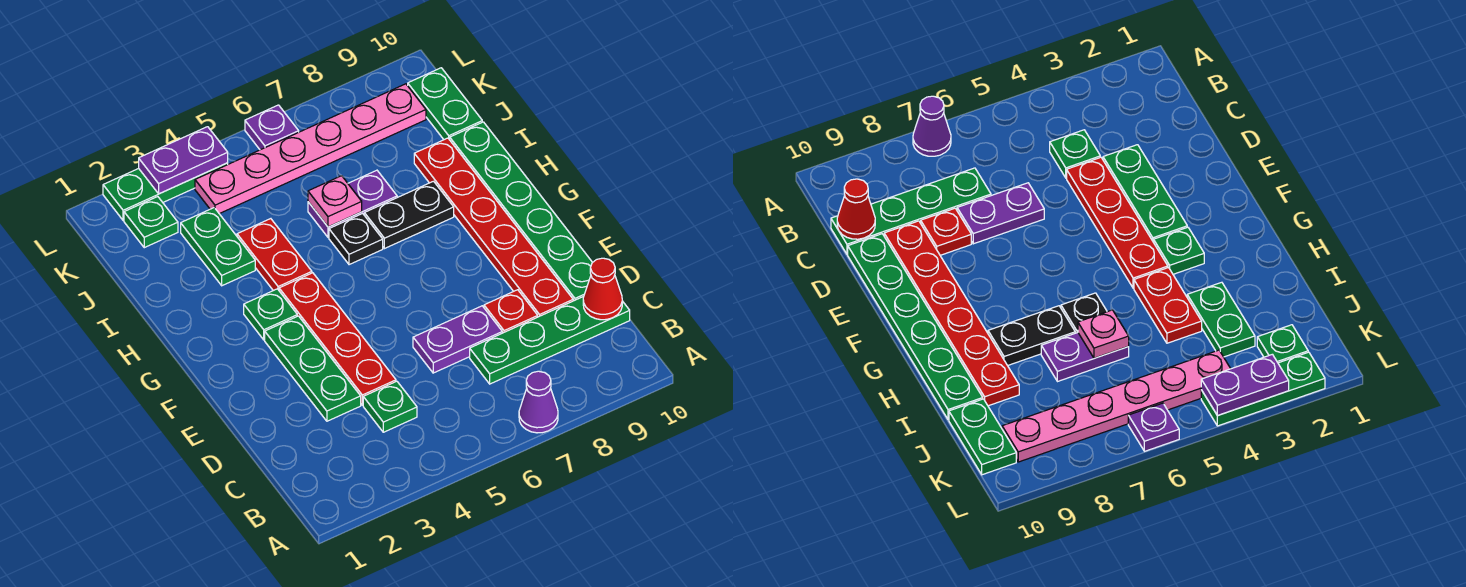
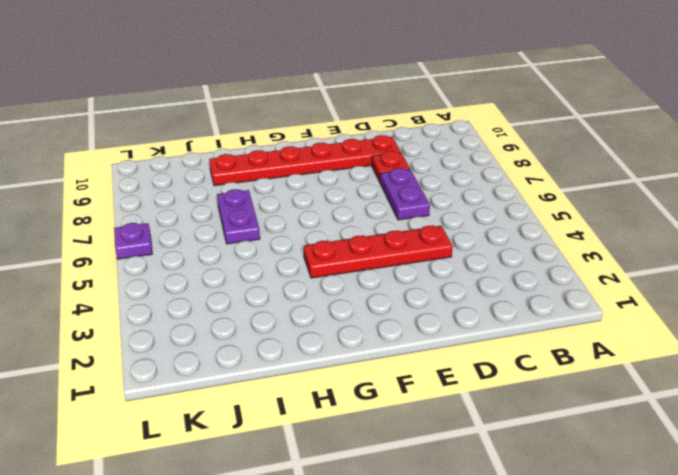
none -> purple cone A7 level 1
none -> green plate C4 level 1
none -> green plate C7:C10 level 1

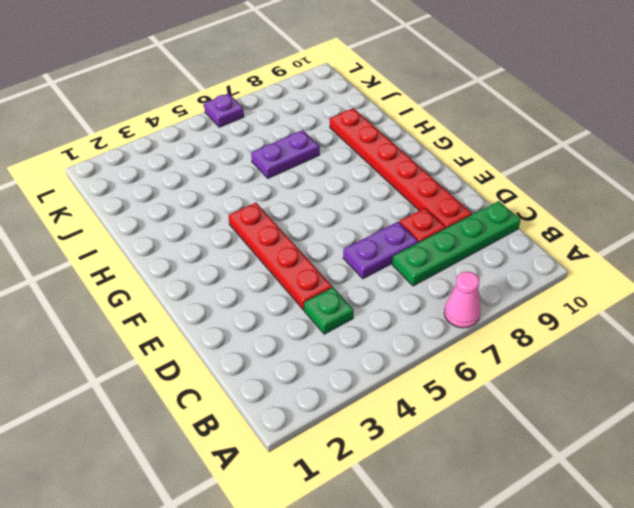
pink cone A7 level 1 -> purple cone A7 level 1
none -> green plate D3:F3 level 1
none -> green plate D10:I10 level 1
none -> green plate G3 level 1

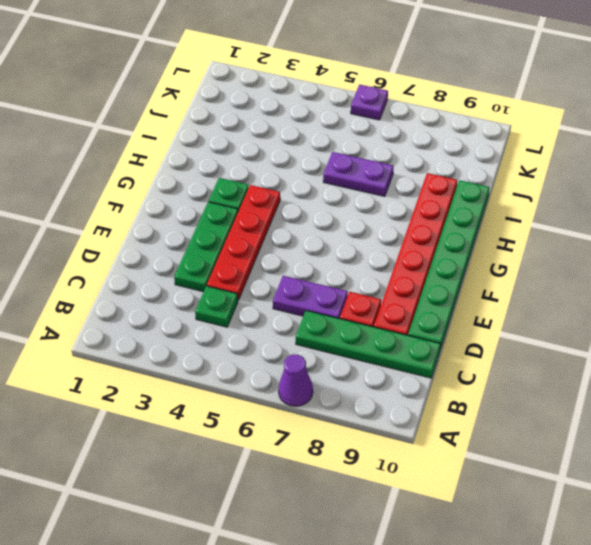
none -> red plate H4:I4 level 1
none -> black plate H6 level 1
none -> black plate H7:H8 level 1

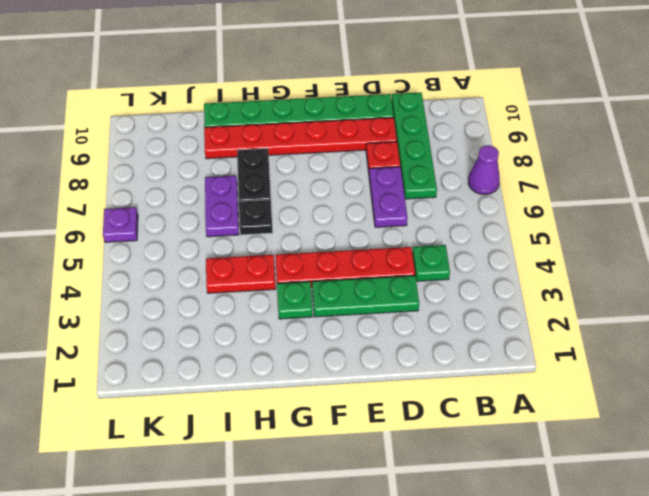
none -> green plate I3:J3 level 1
none -> green plate J10:K10 level 1
none -> green plate K2 level 1

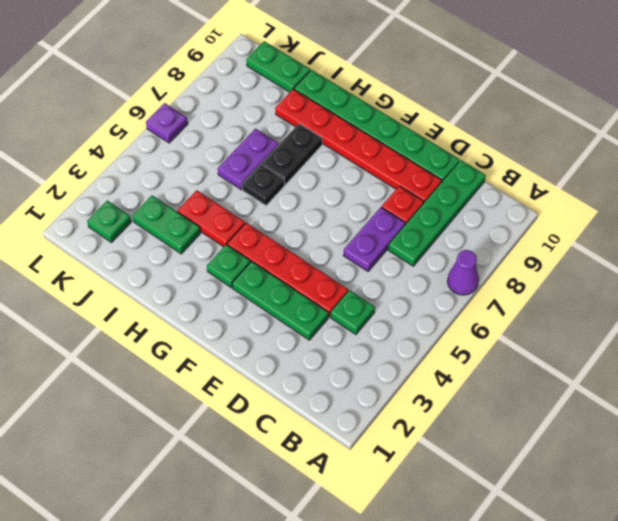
none -> pink plate K4:K9 level 1
none -> green plate L2:L4 level 1
none -> red cone C10 level 2

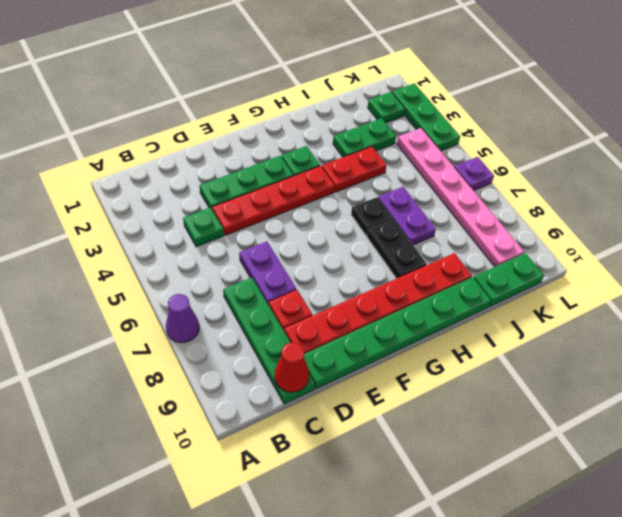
none -> pink plate I6 level 2
none -> purple plate L3:L4 level 2

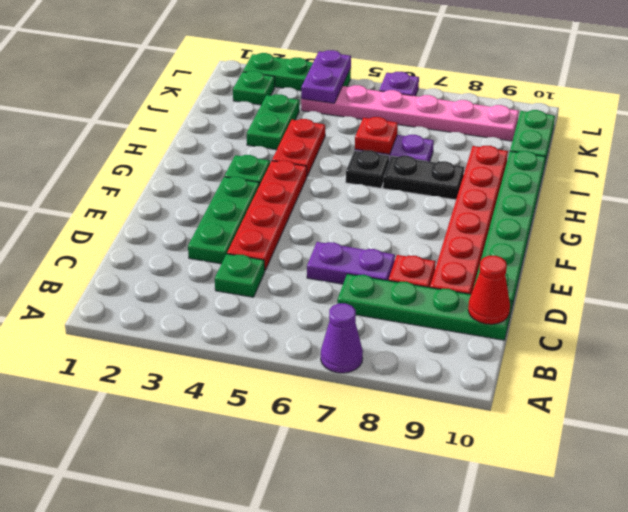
red plate I6 level 2 -> pink plate I6 level 2
purple plate K4:L4 level 2 -> purple plate L3:L4 level 2

